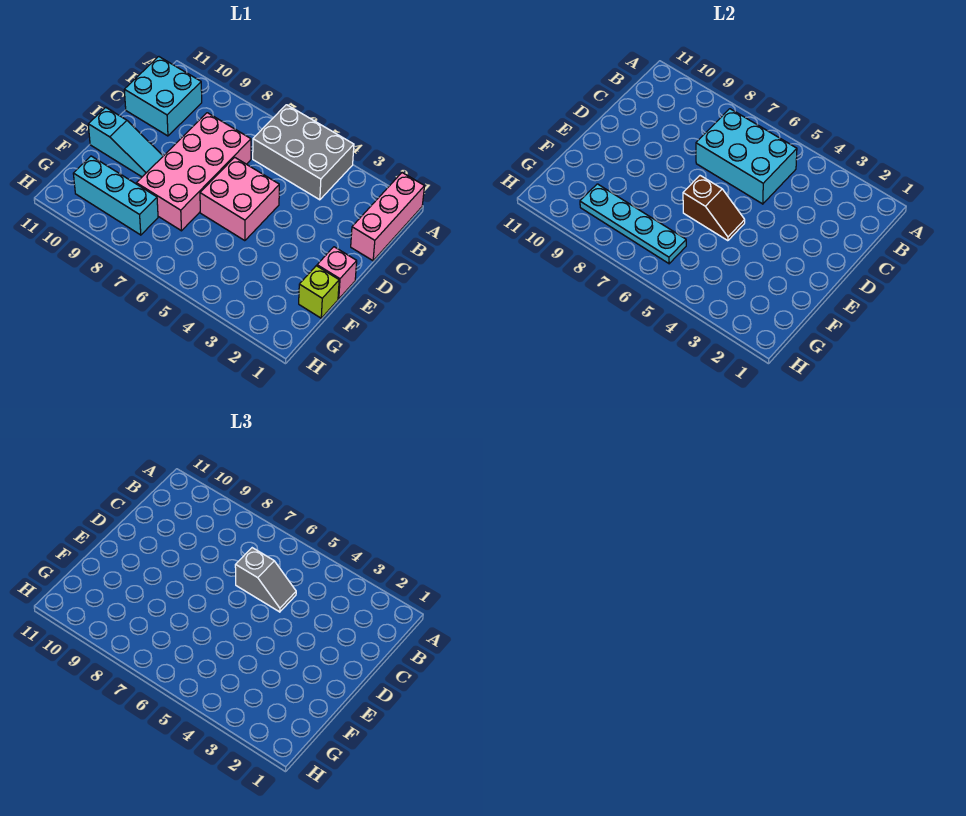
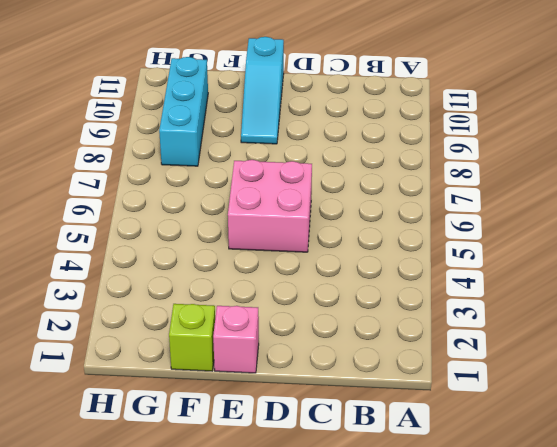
none -> pink brick A1:C1 level 1
none -> grey brick A4:B6 level 1
none -> cyan brick B10:C11 level 1

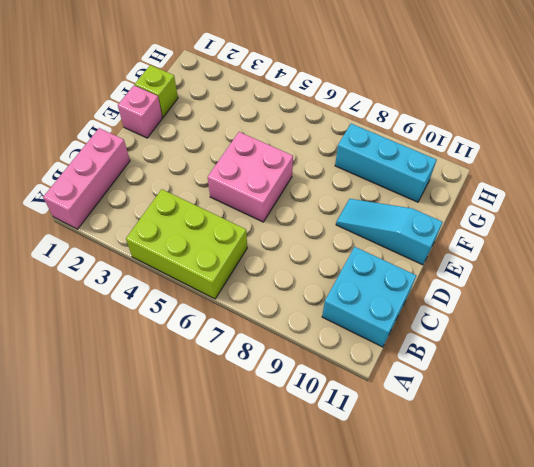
lime brick A4:B6 level 1 -> grey brick A4:B6 level 1
none -> pink brick C7:F8 level 1
none -> cyan brick B5:C7 level 2
none -> brown slope E5:E6 level 2 top 6

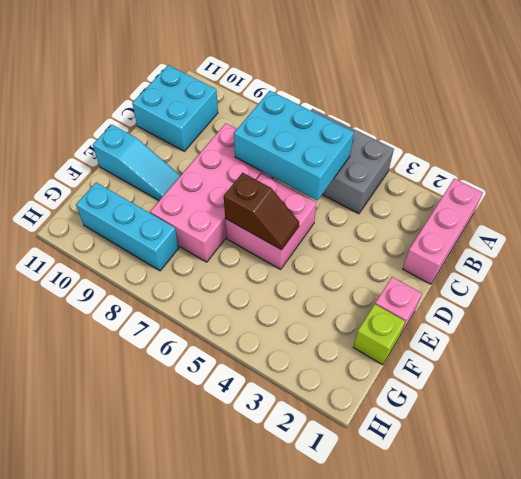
none -> cyan plate G6:G9 level 2
none -> grey slope C5:C6 level 3 top 6

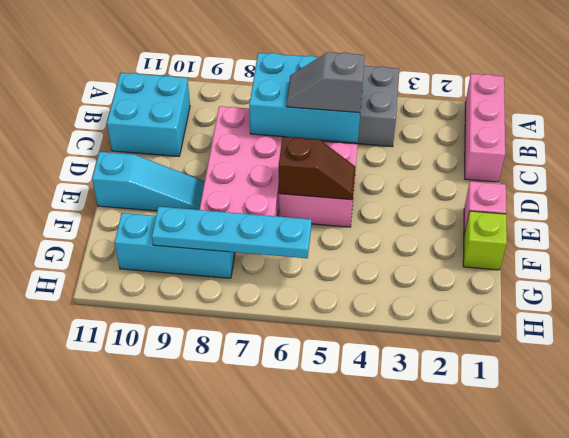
grey slope C5:C6 level 3 top 5 -> grey slope C5:C6 level 3 top 6

